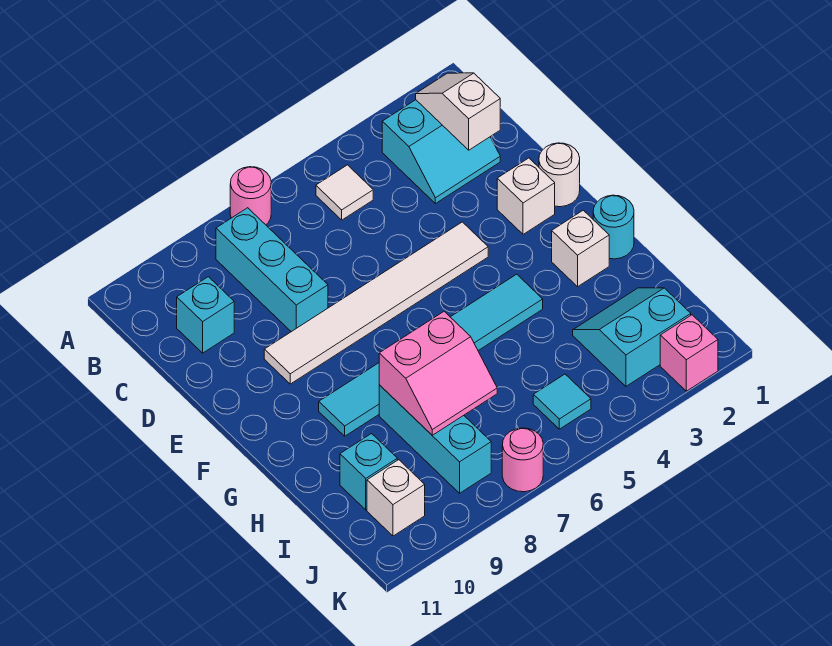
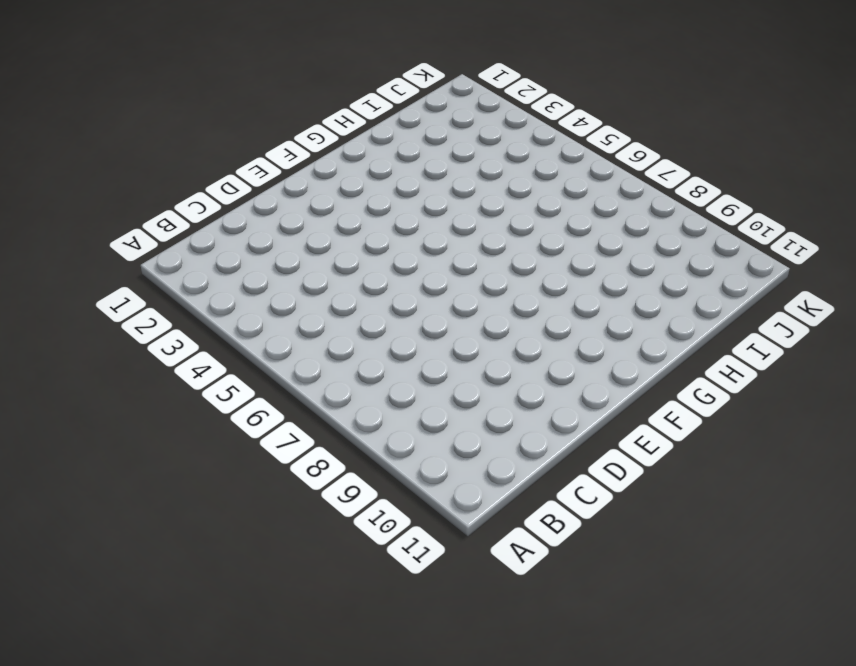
none -> pink round brick A7 level 1
none -> cyan slope B2:C3 level 1 top B
none -> white tile B5 level 1

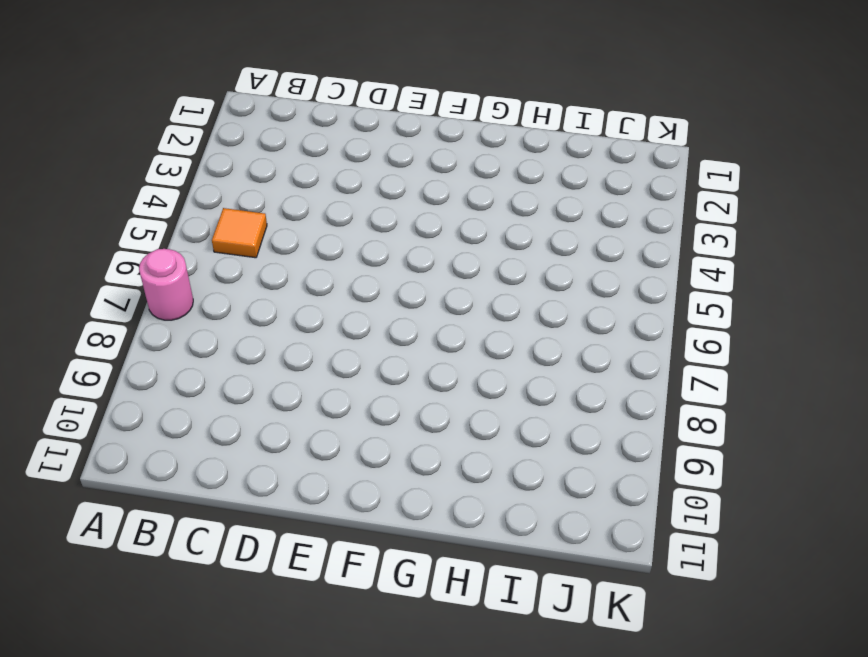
orange tile B5 level 1 -> white tile B5 level 1
none -> cyan slope B2:C3 level 1 top B
none -> cyan brick B8:D8 level 1
none -> cyan brick C10 level 1

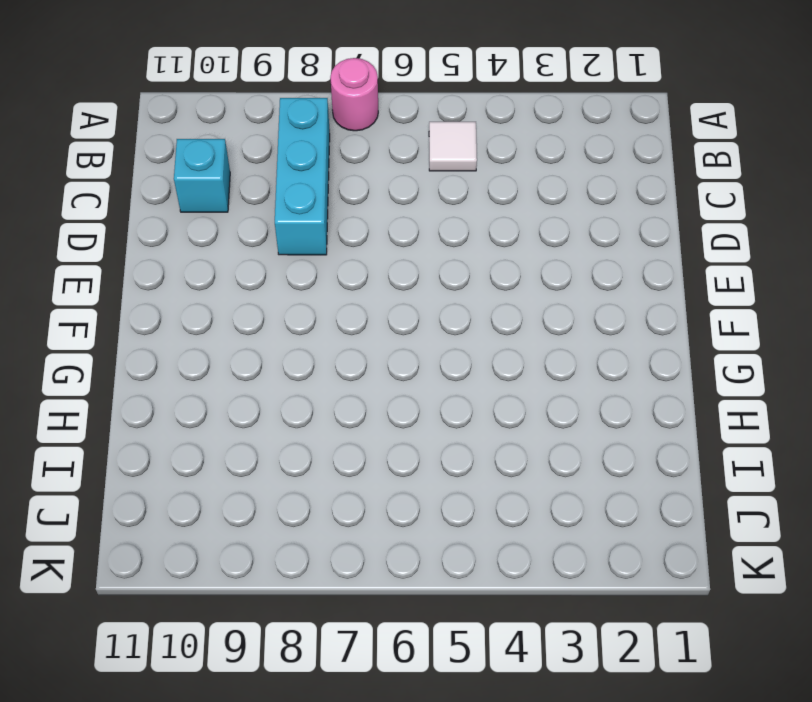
none -> cyan slope B2:C3 level 1 top B
none -> white round brick E1 level 1
none -> white brick E2 level 1

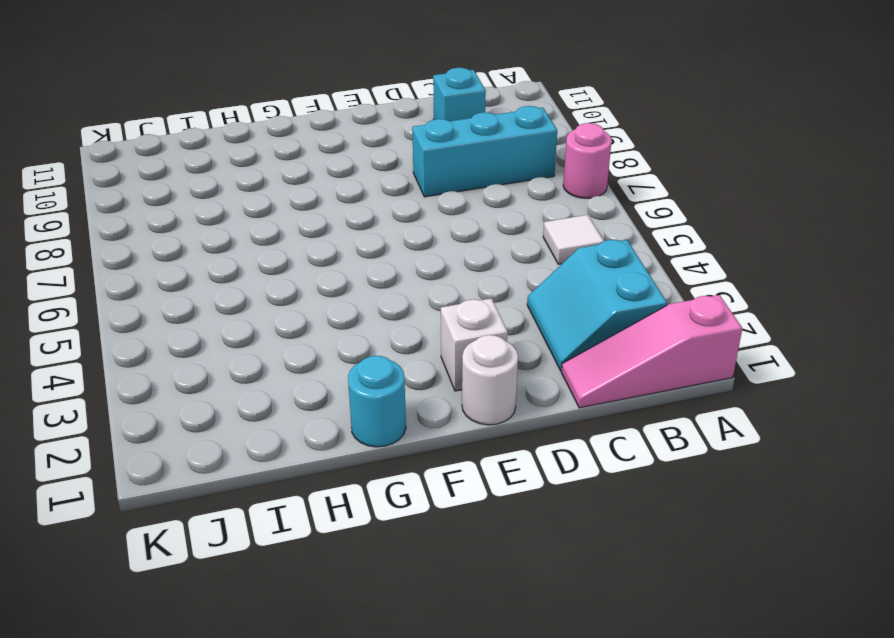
pink slope A1:C1 level 1 top A -> none
none -> white tile E4:E9 level 1
none -> white brick G2 level 1
none -> cyan tile G4:G9 level 1

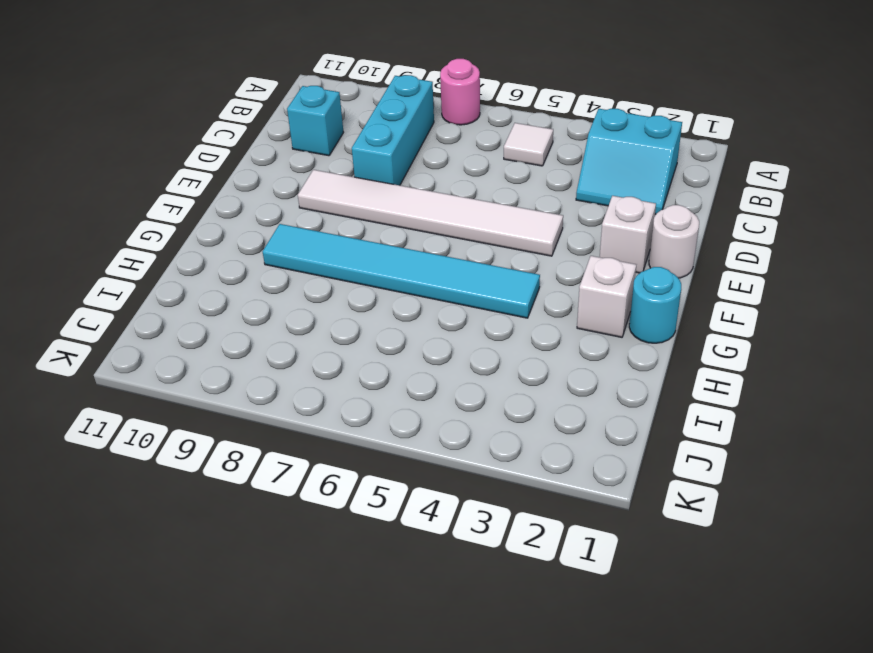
none -> cyan brick H8:J8 level 1
none -> cyan slope I2:J3 level 1 top J
none -> cyan brick I10 level 1

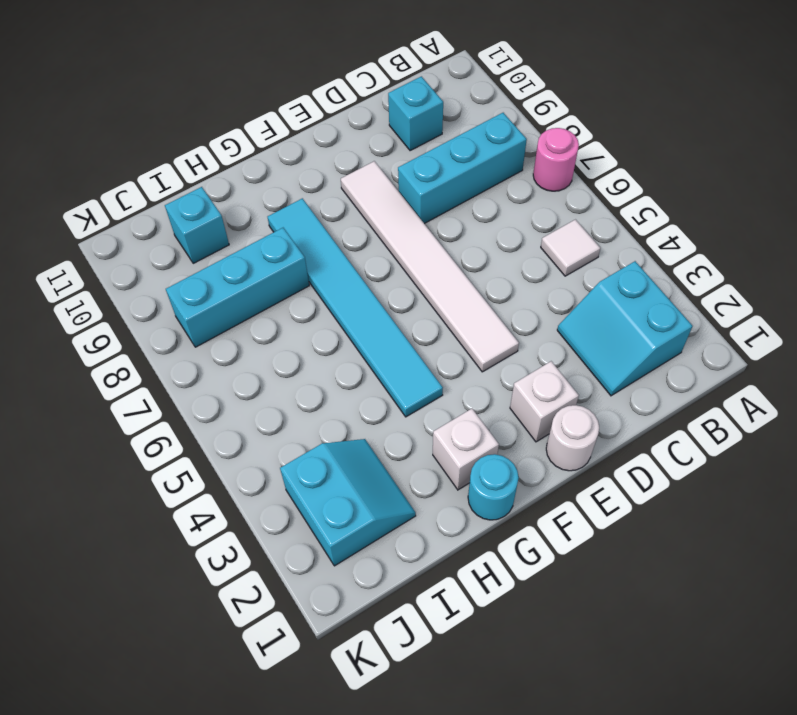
none -> cyan tile J5 level 1
none -> white brick J10 level 1
none -> pink brick K2 level 1

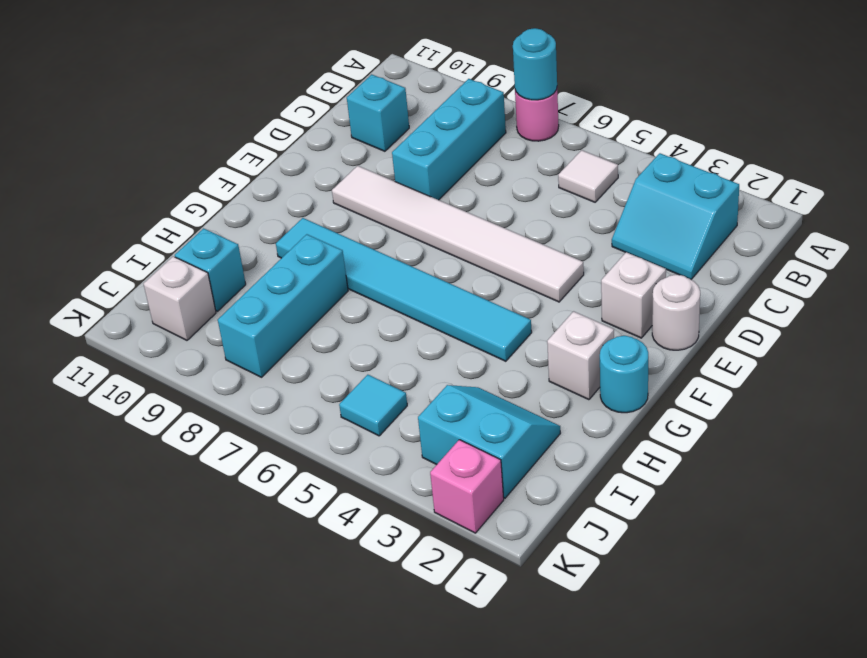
cyan round brick A7 level 2 -> none
none -> pink round brick K7 level 1
none -> white slope B2:C2 level 2 top C
none -> pink slope H7:I8 level 2 top H

